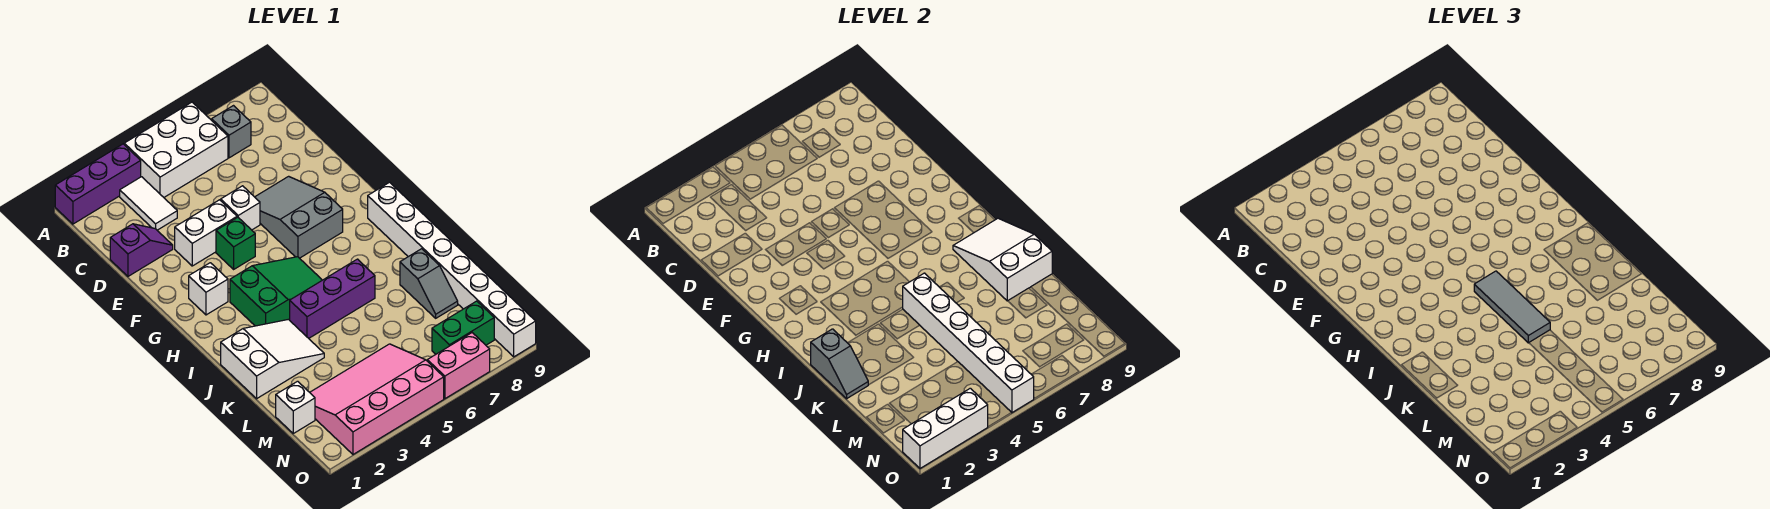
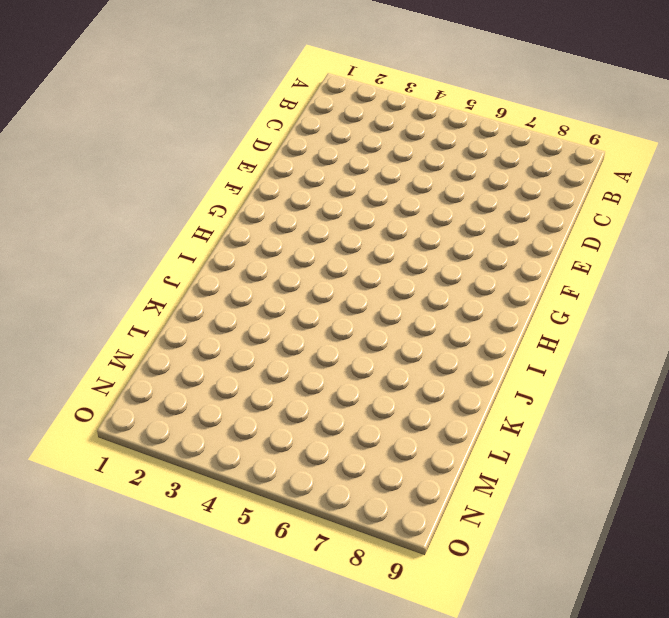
none -> purple brick A1:A3 level 1
none -> white brick A4:B6 level 1
none -> white tile B3:C3 level 1

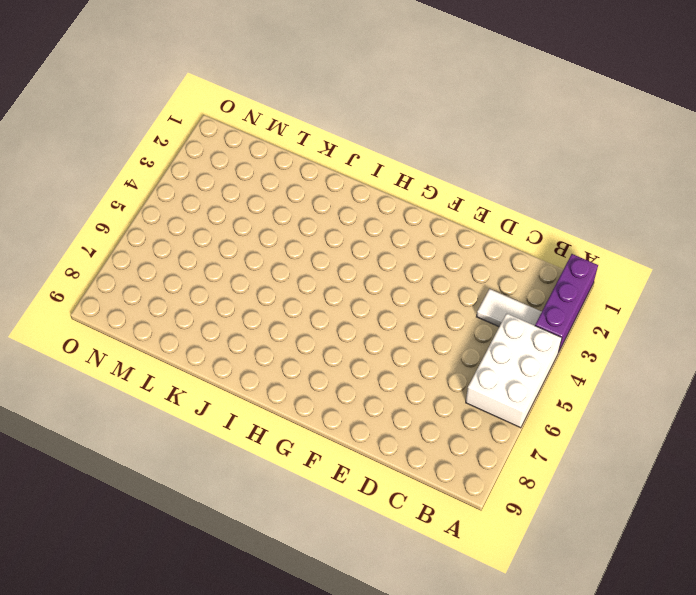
none -> grey brick B7 level 1
none -> purple slope D1:D2 level 1 top 1
none -> white brick E3:E4 level 1

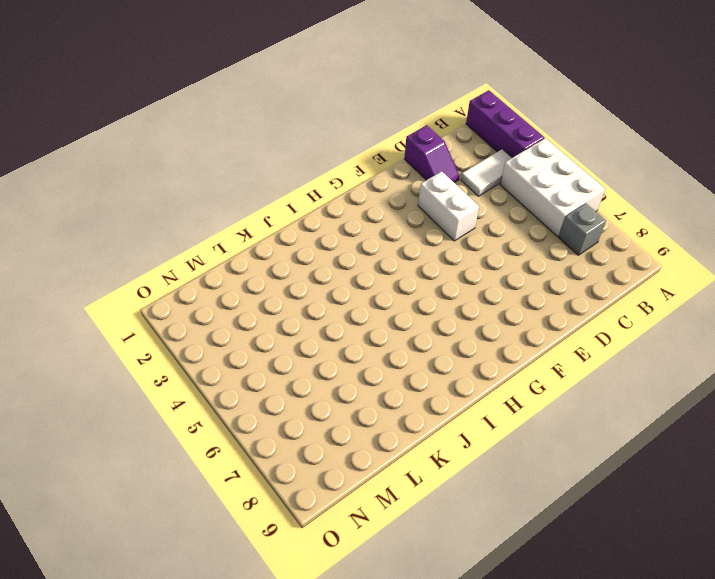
none -> white brick E5 level 1
none -> grey slope E6:G7 level 1 top G
none -> green brick F4 level 1

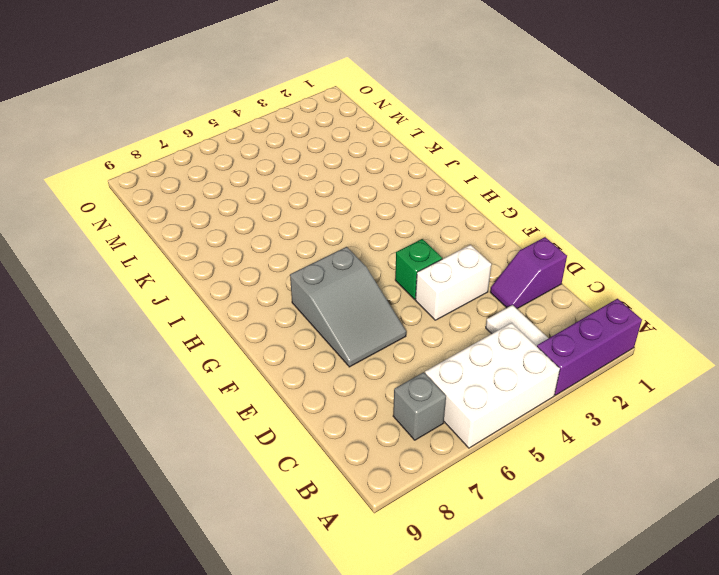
none -> white brick E5 level 1
none -> white brick G2 level 1
none -> green slope H3:I5 level 1 top 3

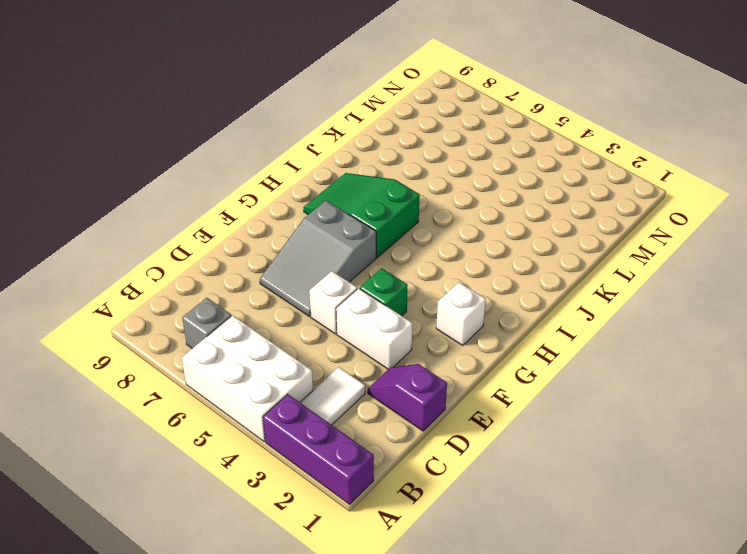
green slope H6:I8 level 1 top 6 -> green slope H3:I5 level 1 top 3
none -> white brick H9:O9 level 1
none -> white slope J1:K3 level 1 top 1
none -> purple brick J4:J6 level 1

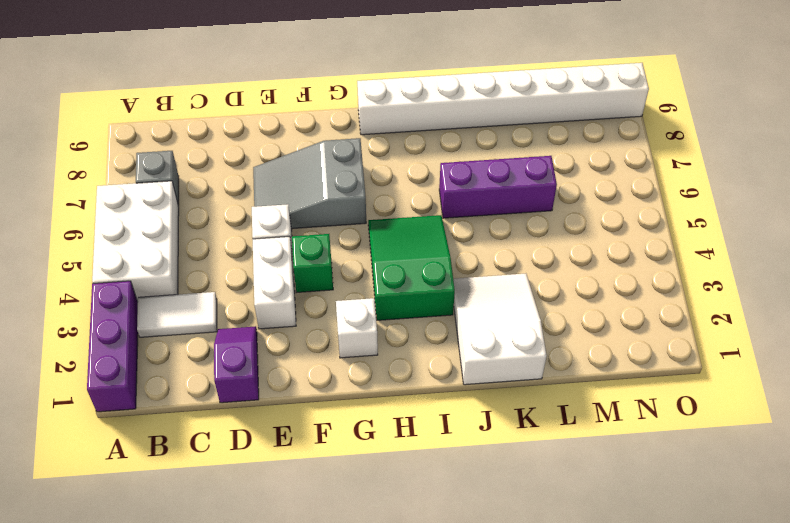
purple brick J6:L6 level 1 -> purple brick J4:J6 level 1
none -> grey slope K8:L8 level 1 top K
none -> white brick M1 level 1
none -> pink slope M2:O5 level 1 top O

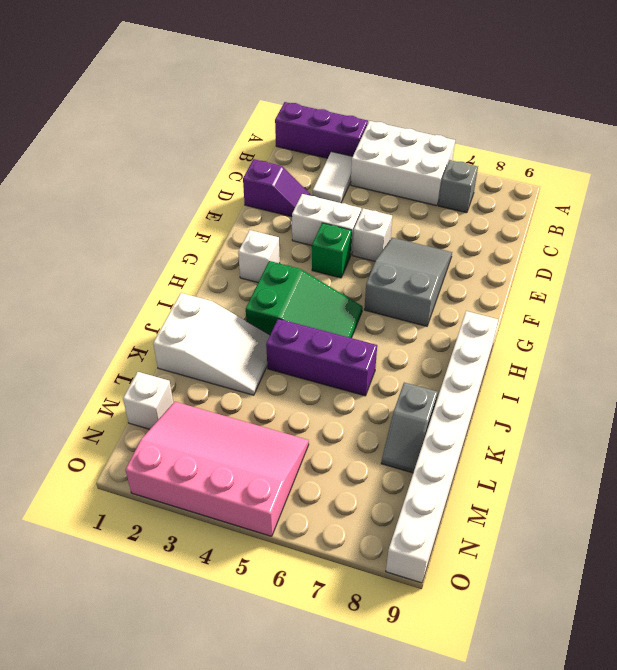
none -> green brick N7:N8 level 1
none -> pink brick O6:O7 level 1
none -> white slope I8:K9 level 2 top K

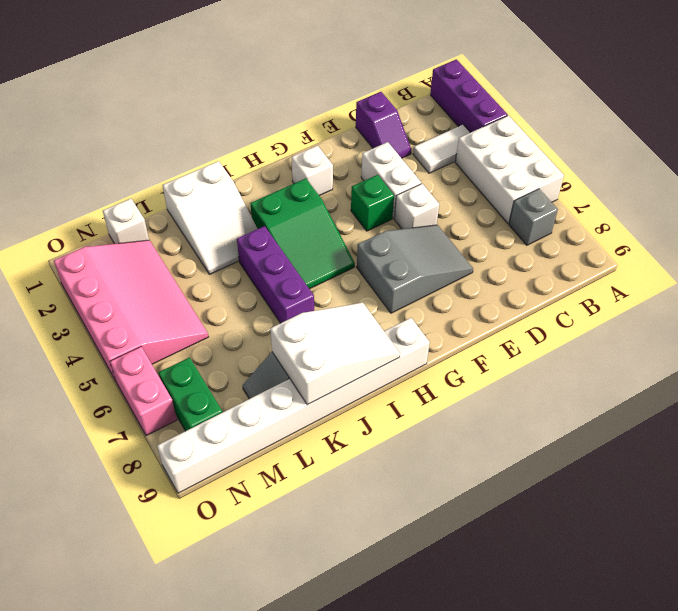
none -> grey slope J1:K1 level 2 top J
none -> white brick J5:O5 level 2
none -> white brick O1:O3 level 2

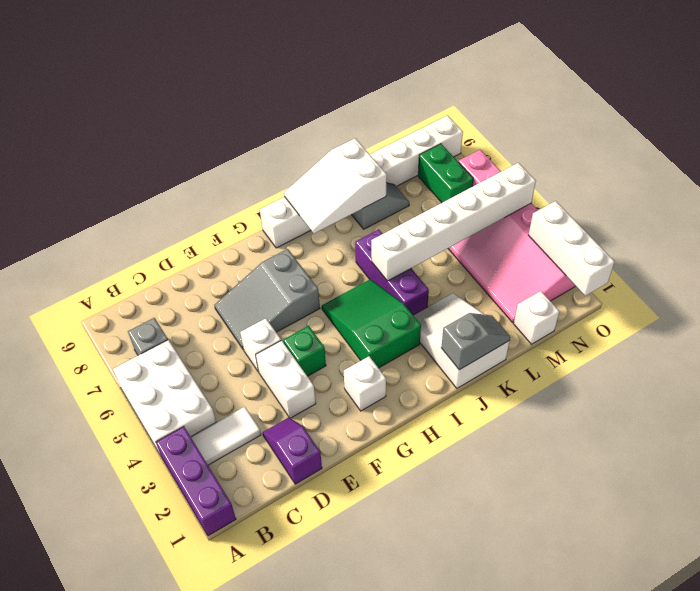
none -> grey tile I5:K5 level 3

